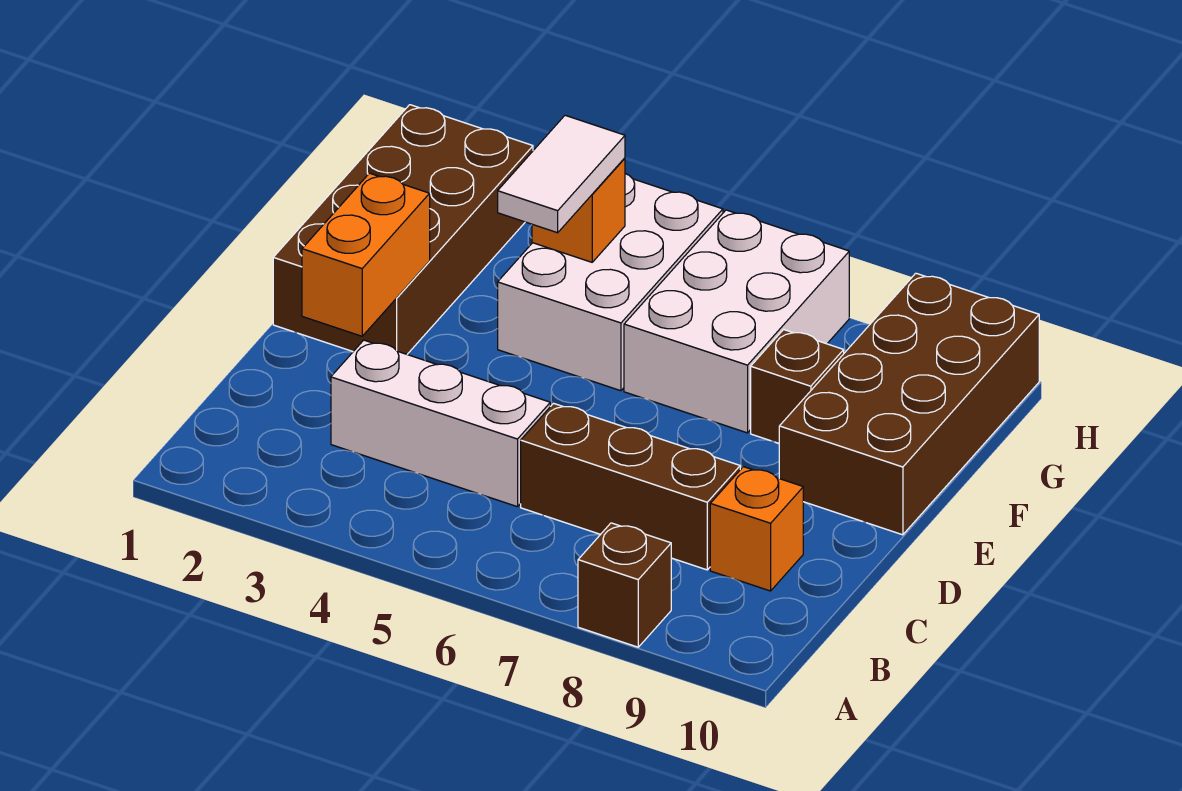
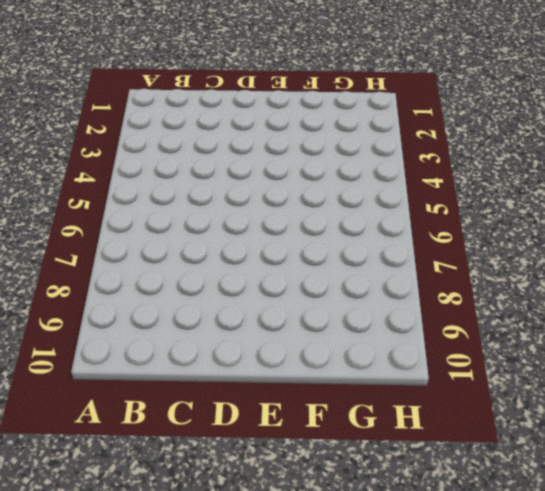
none -> brown brick A8 level 1
none -> white brick C3:C5 level 1
none -> brown brick C6:C8 level 1

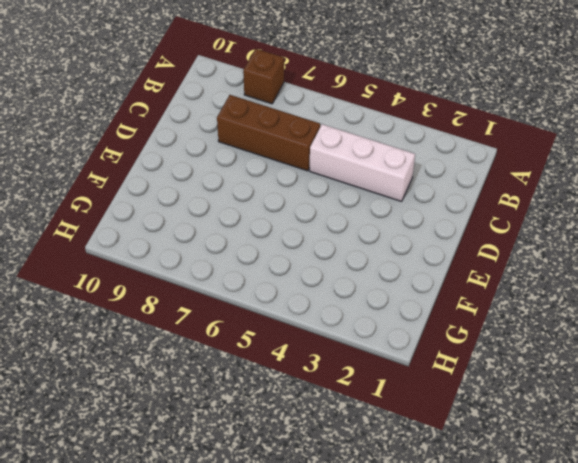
none -> orange brick C9 level 1
none -> brown brick E1:H2 level 1
none -> brown brick E9:H10 level 1

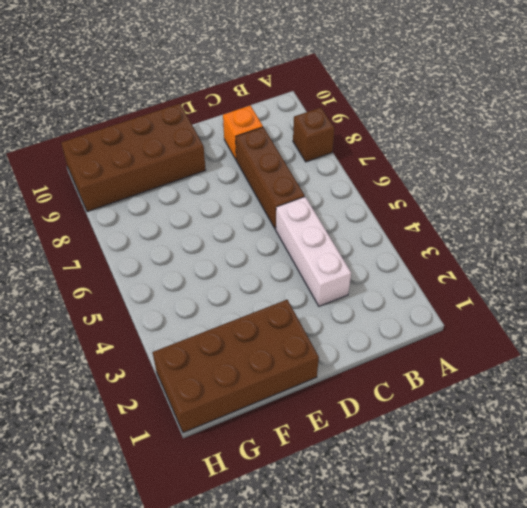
none -> white brick F4:H5 level 1
none -> white brick F6:H7 level 1
none -> brown brick F8 level 1

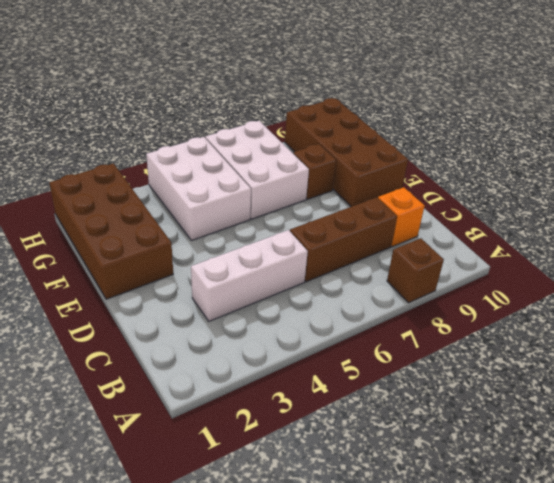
none -> orange brick D2:E2 level 2
none -> orange brick G4 level 2
none -> white tile F4:G4 level 3

